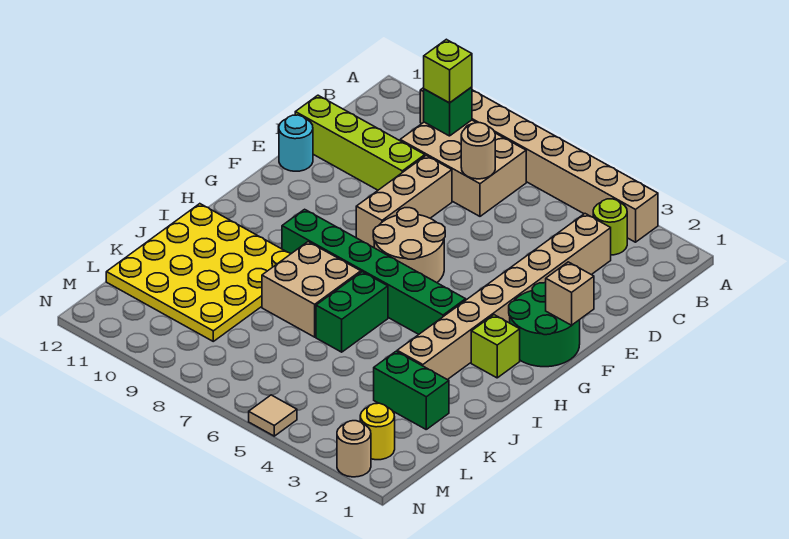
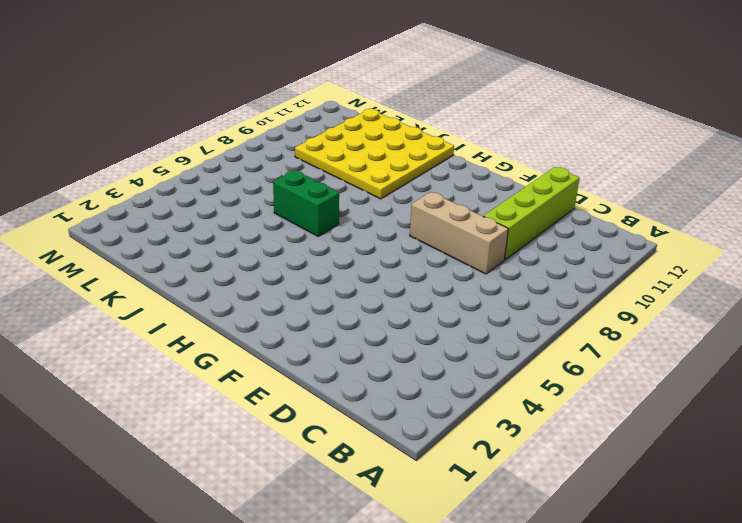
none -> tan brick A3:A10 level 1
none -> lime round brick B3 level 1
none -> tan brick B7:C9 level 1

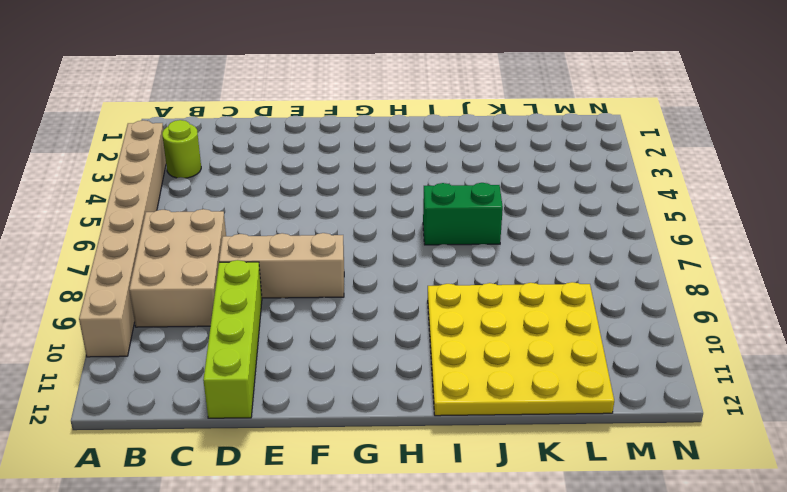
none -> tan brick C3:J3 level 1
none -> cyan round brick E12 level 1
none -> green round brick F1:G2 level 1

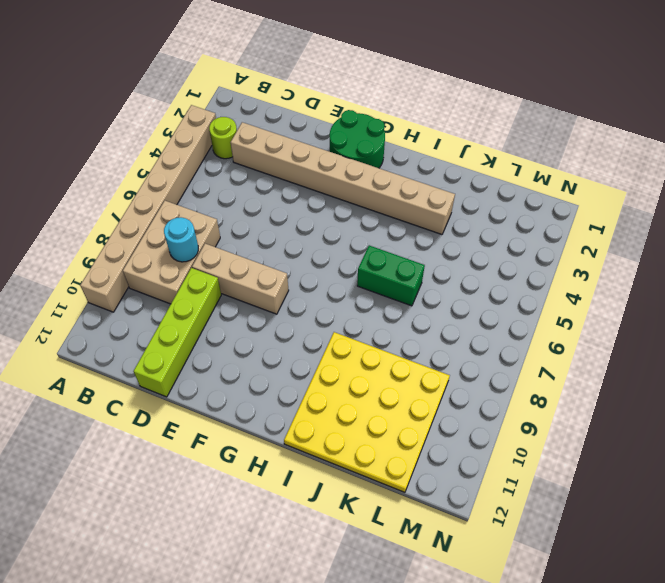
cyan round brick C8 level 2 -> cyan round brick E12 level 1
none -> tan round brick F6:G7 level 1
none -> lime brick H2 level 1
none -> green brick H4:H9 level 1

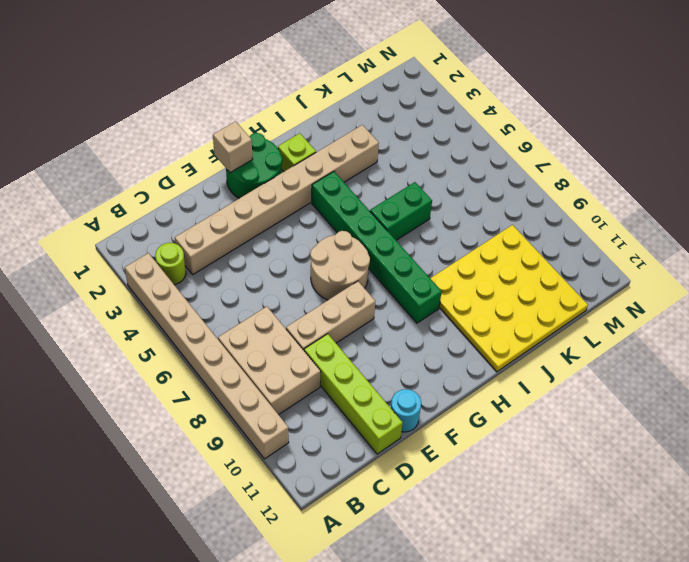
none -> tan brick I7:J8 level 1
none -> green brick K2:K3 level 1
none -> yellow round brick M2 level 1

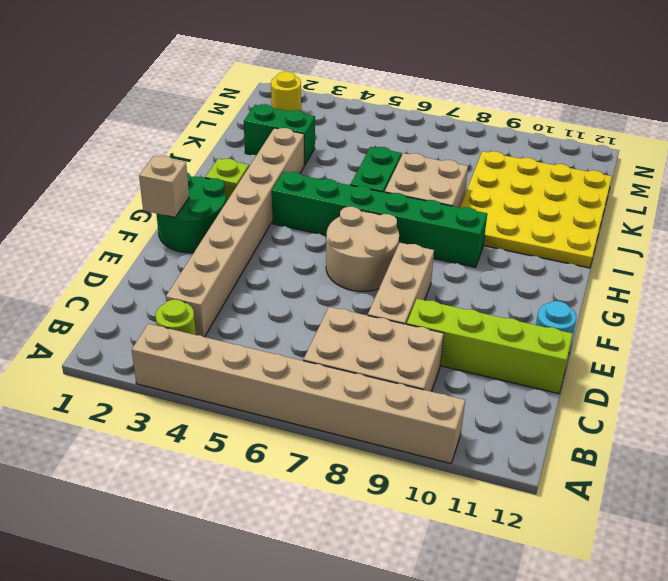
none -> tan round brick N2 level 1
none -> tan tile N5 level 1
none -> green brick B9 level 2

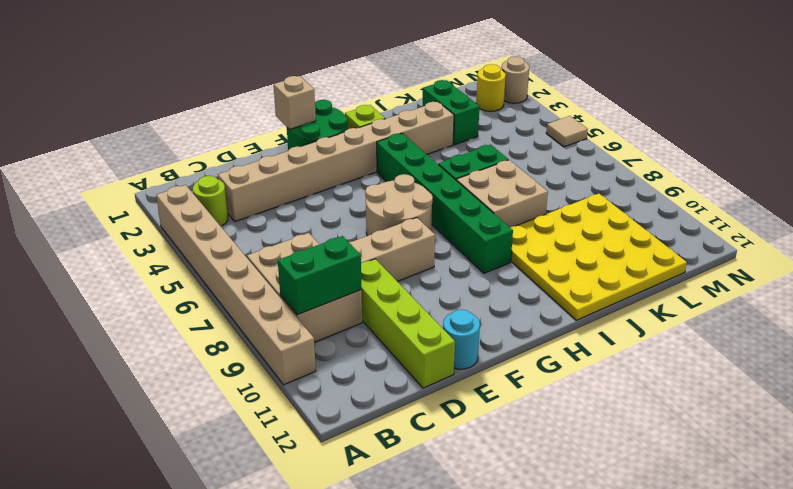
green brick B9:C9 level 2 -> green brick B9 level 2
none -> tan round brick C7 level 2
none -> lime brick B9 level 3

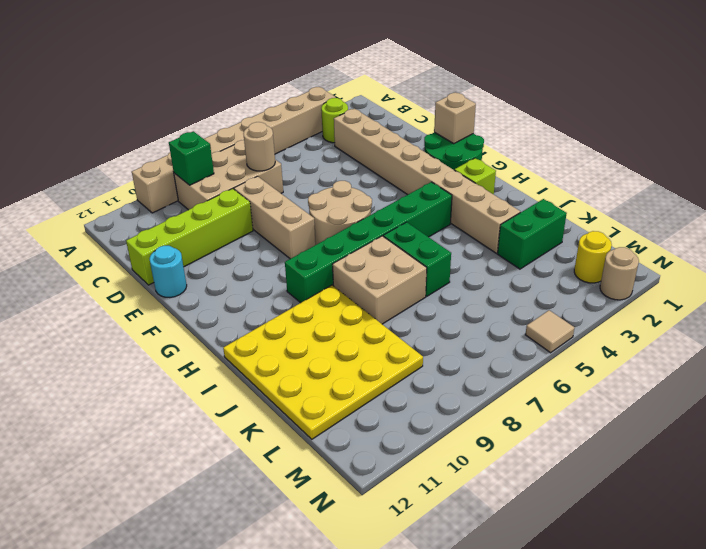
none -> lime brick B9 level 3

